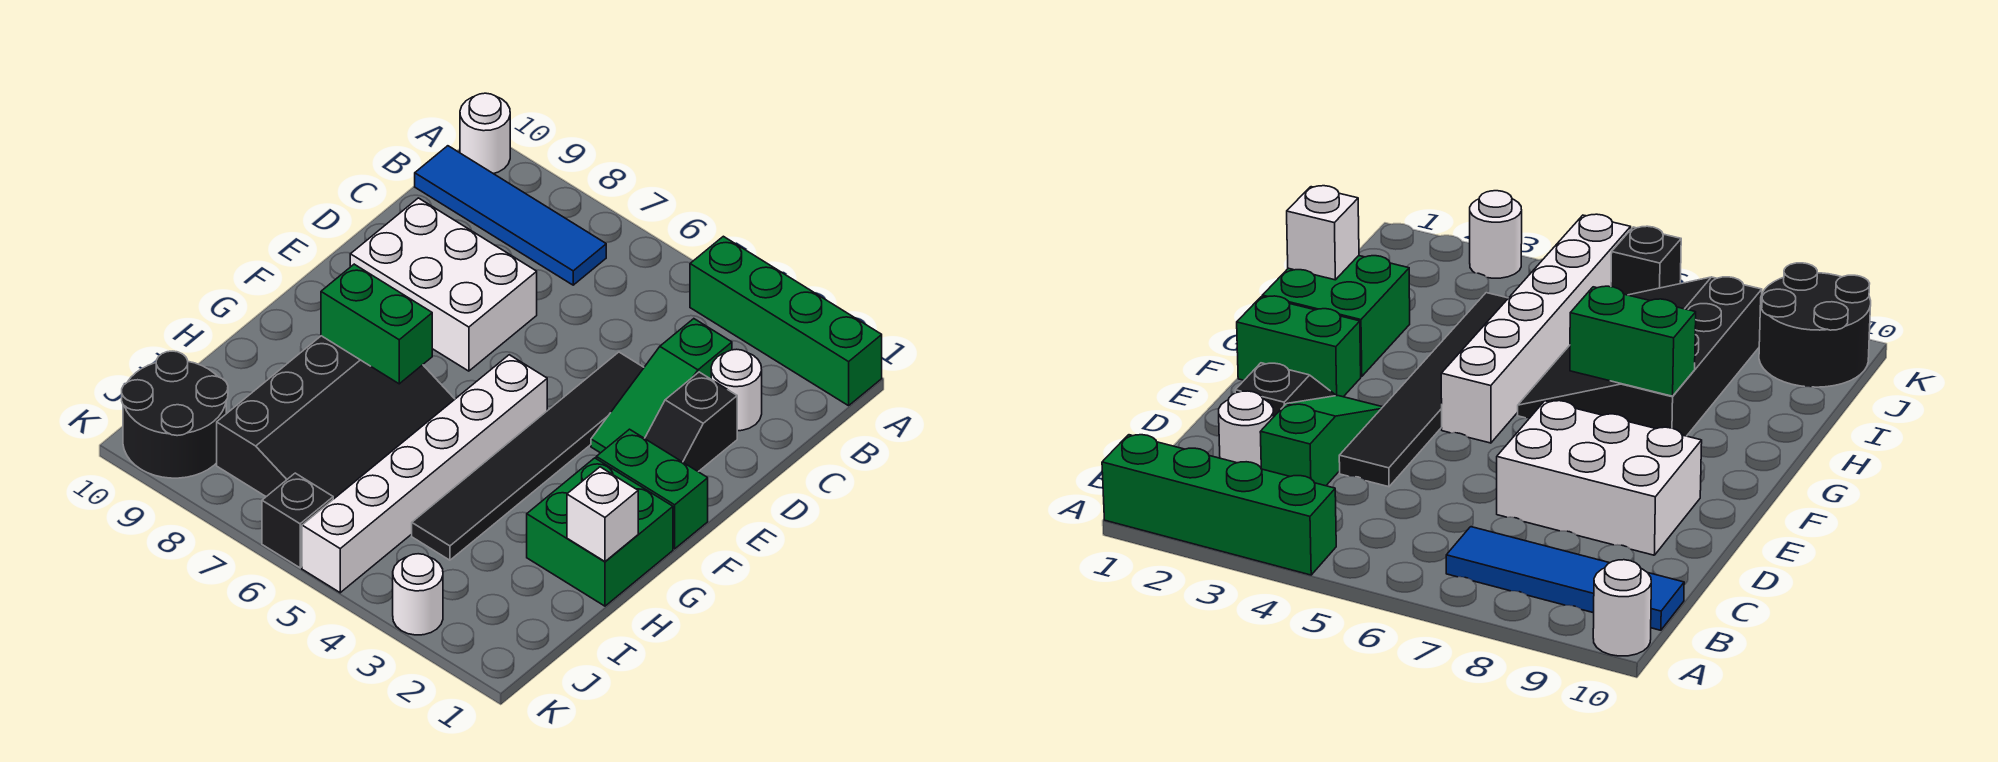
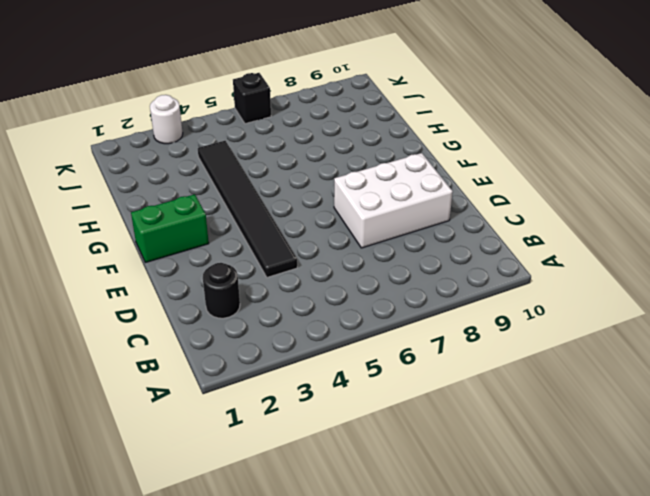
black round brick C2 level 1 -> white round brick C2 level 1
none -> green brick A1:A4 level 1
none -> white round brick A10 level 1
none -> blue tile B7:B10 level 1

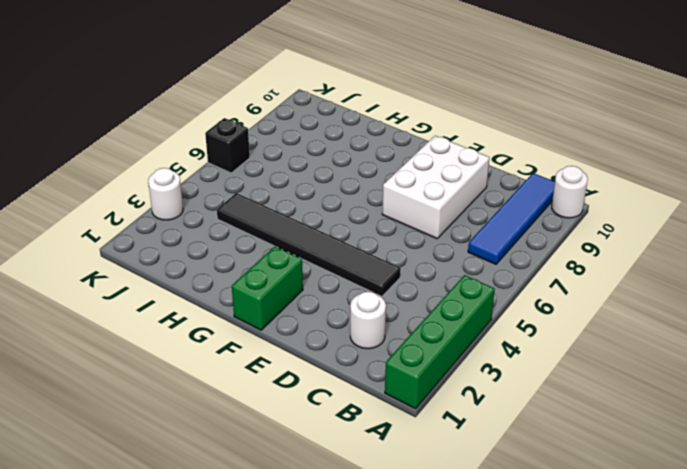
none -> green slope C3:E3 level 1 top C
none -> black slope D2:E2 level 1 top D
none -> white brick F5:K5 level 1

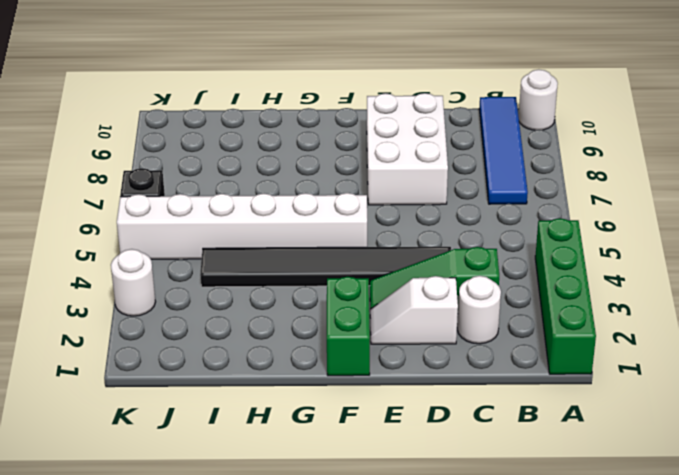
white slope D2:E2 level 1 top D -> black slope D2:E2 level 1 top D
none -> green brick G1:H2 level 1
none -> black slope G6:J8 level 1 top 8
none -> black round brick J9:K10 level 1

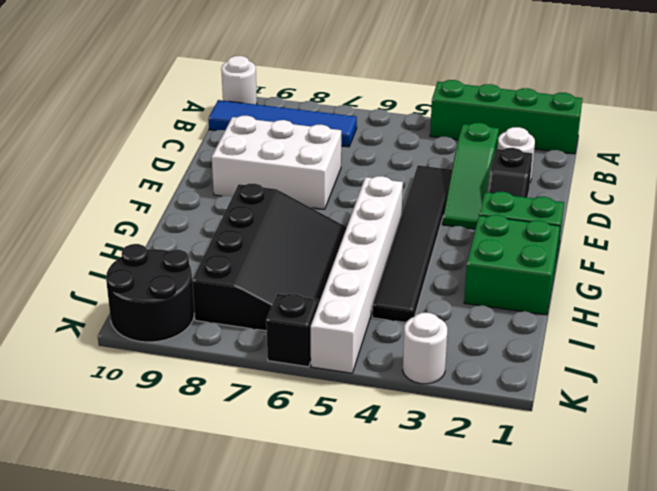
none -> green brick G7:G8 level 2
none -> white brick H1 level 2

